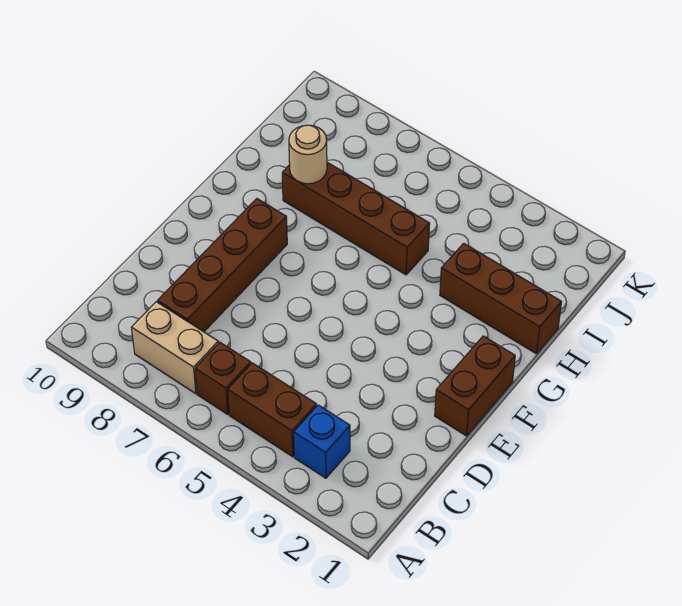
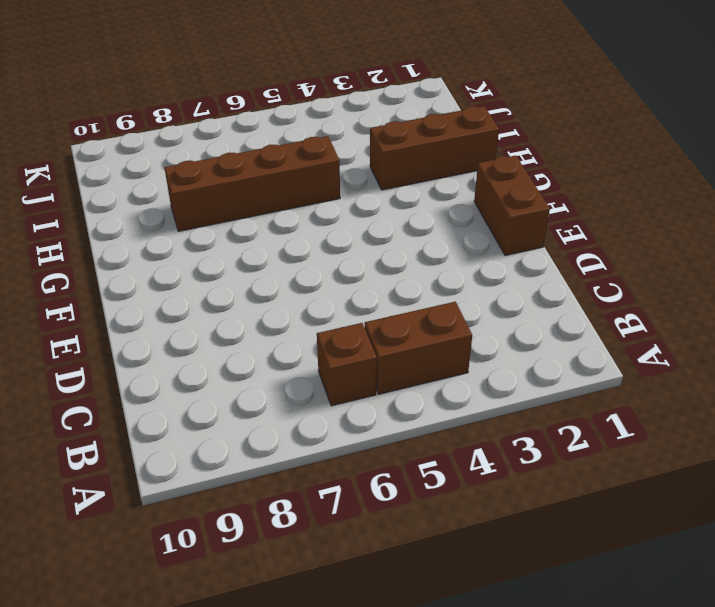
none -> blue brick B3 level 1
none -> tan brick B7:B8 level 1

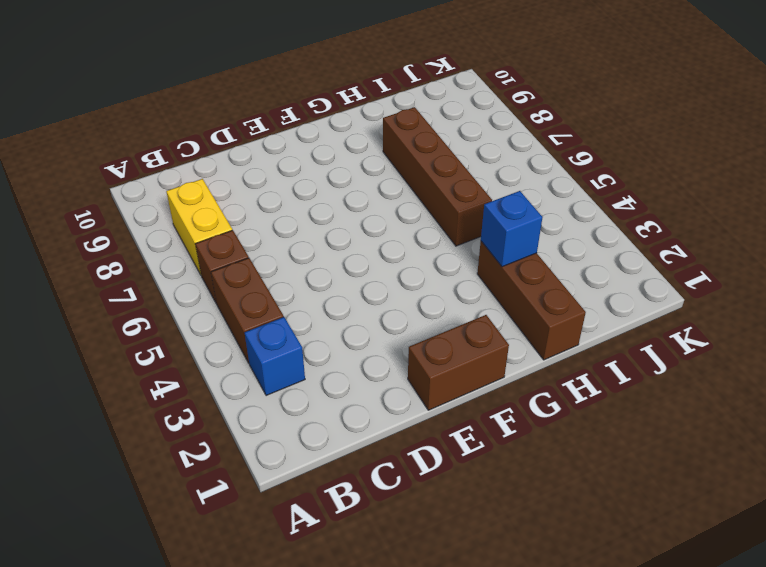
yellow brick B7:B8 level 1 -> tan brick B7:B8 level 1
blue brick H3 level 2 -> none
none -> brown brick C8:F8 level 1
none -> tan round brick H8 level 2

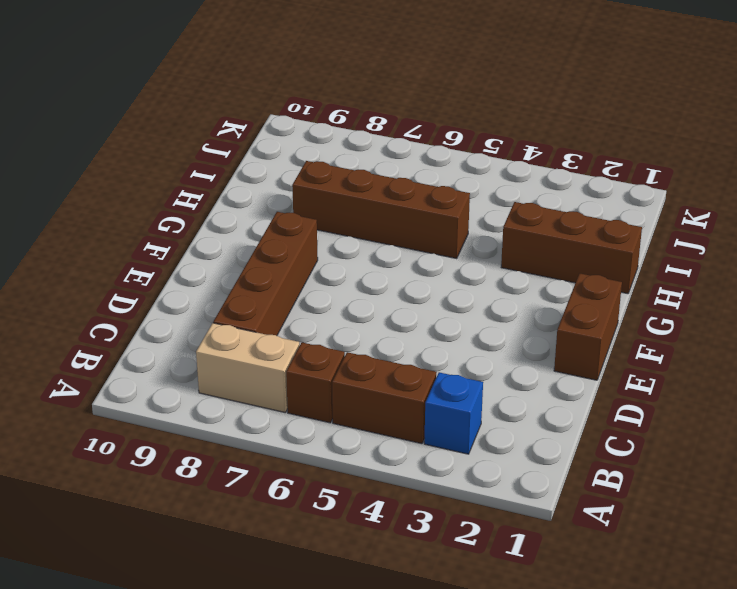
none -> tan round brick H8 level 2

